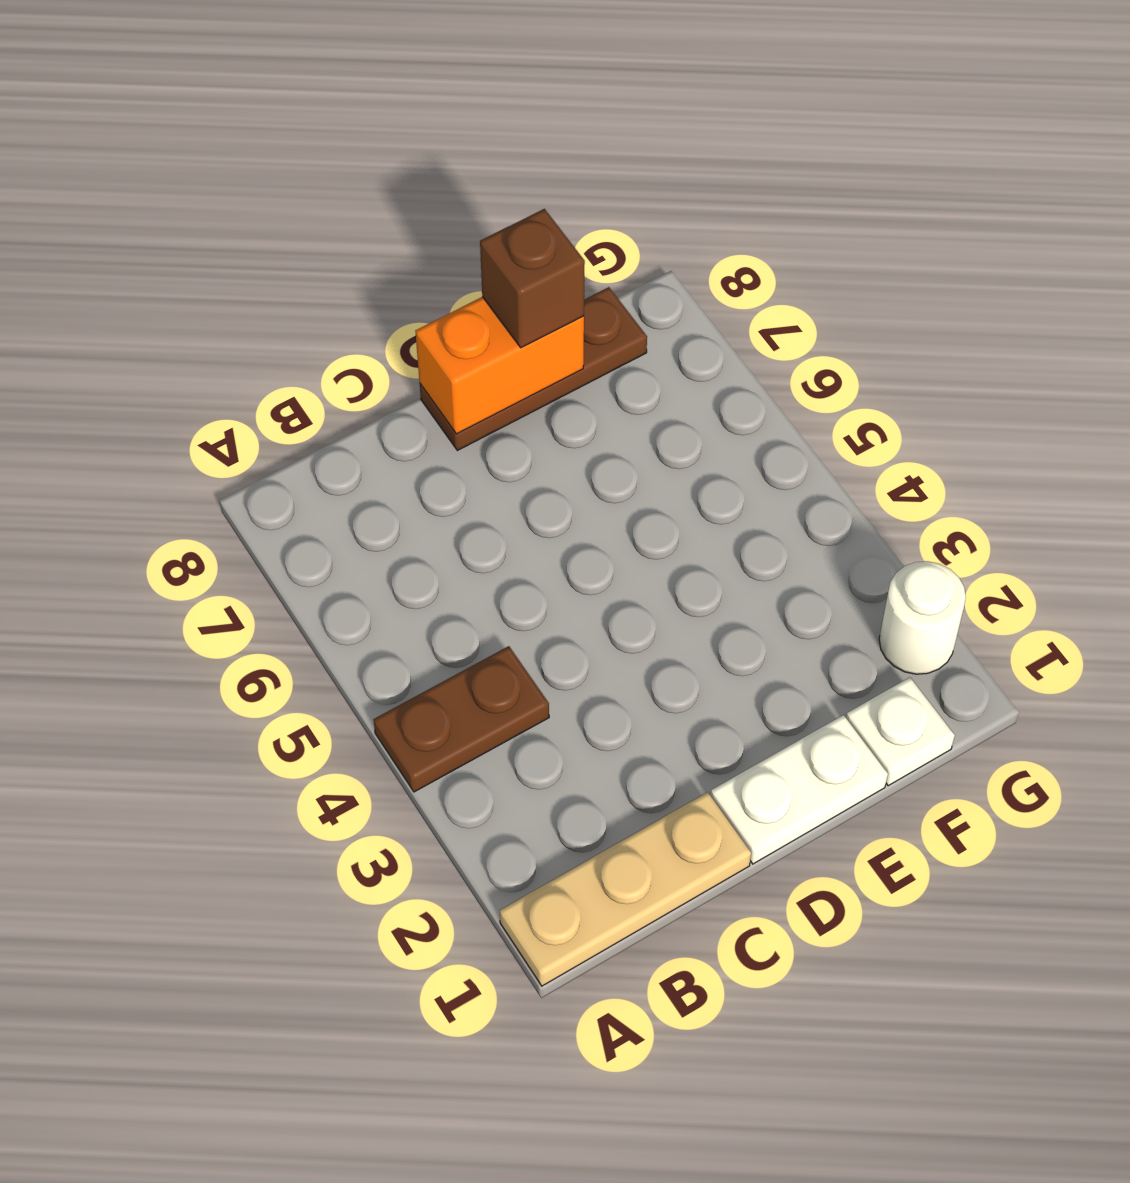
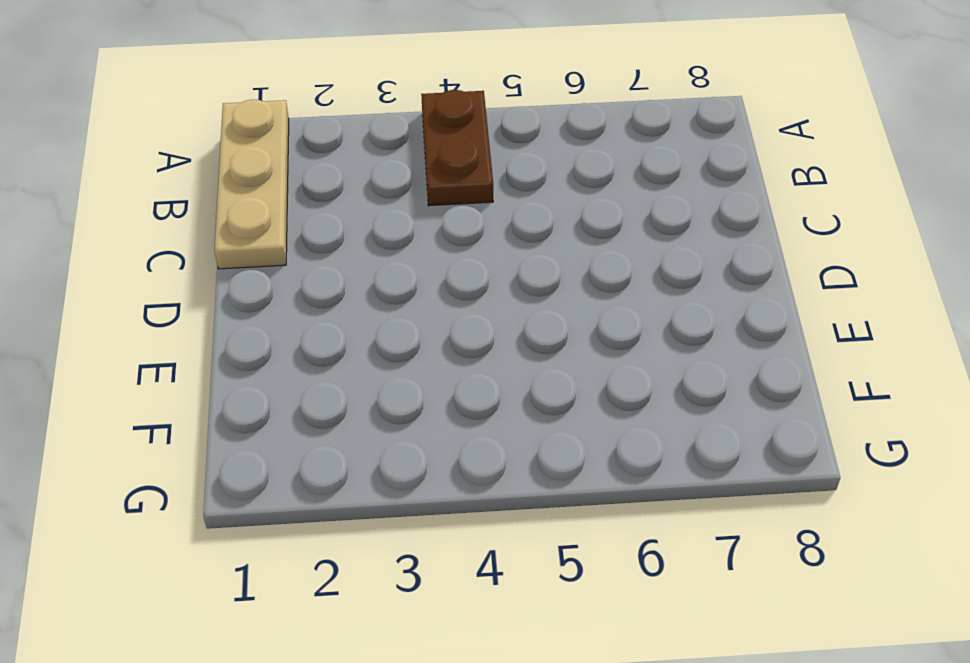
none -> white plate D1:E1 level 1
none -> brown plate D8:F8 level 1

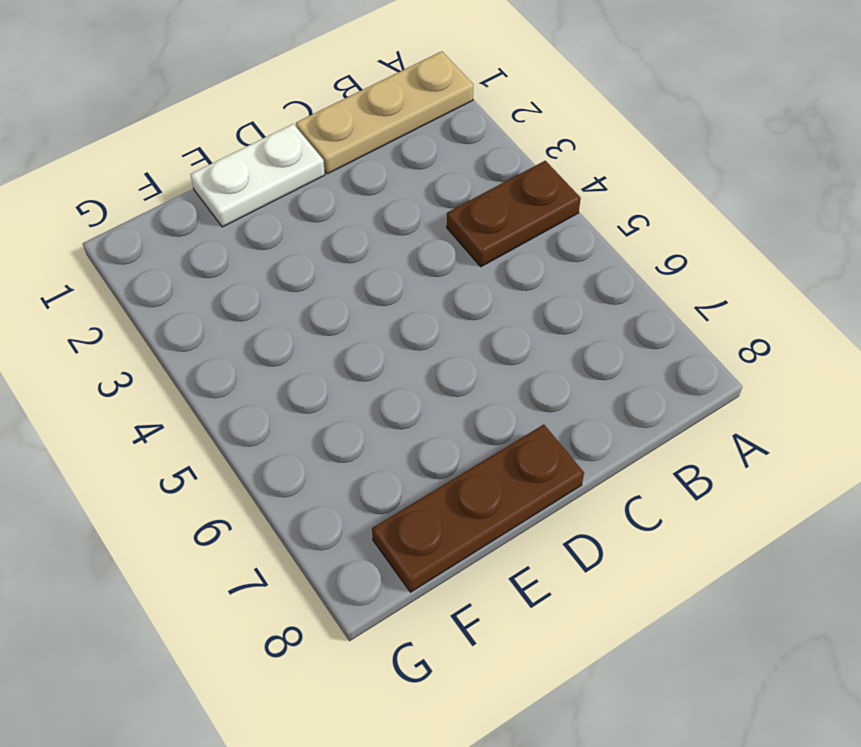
none -> white plate F1 level 1
none -> white round brick G2 level 1

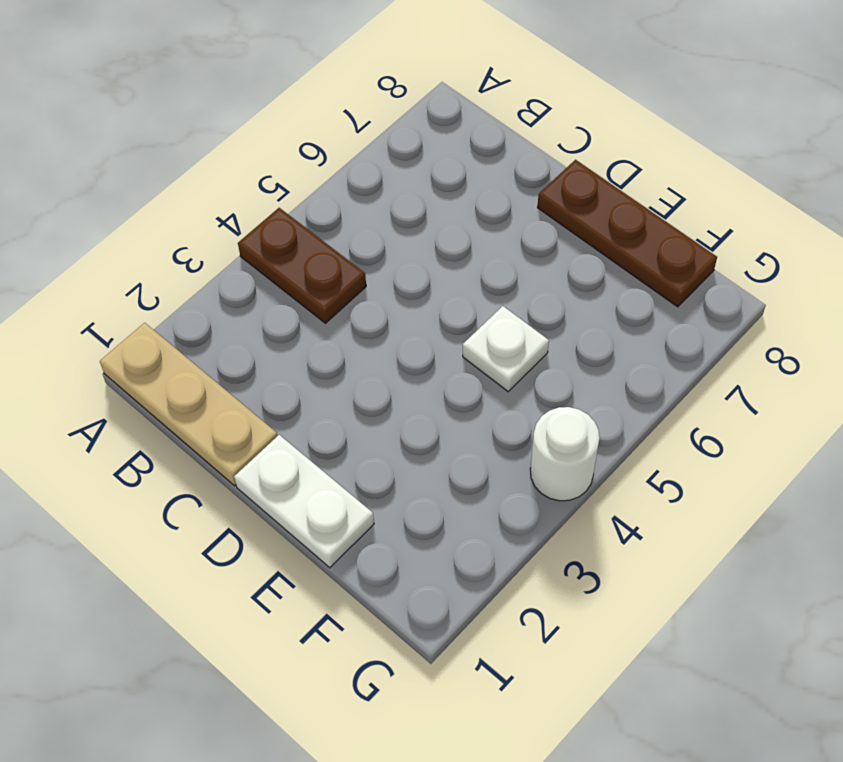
white plate E5 level 1 -> white plate F1 level 1
white round brick G4 level 1 -> white round brick G2 level 1
none -> orange brick D8:E8 level 2
none -> brown brick E8 level 3

